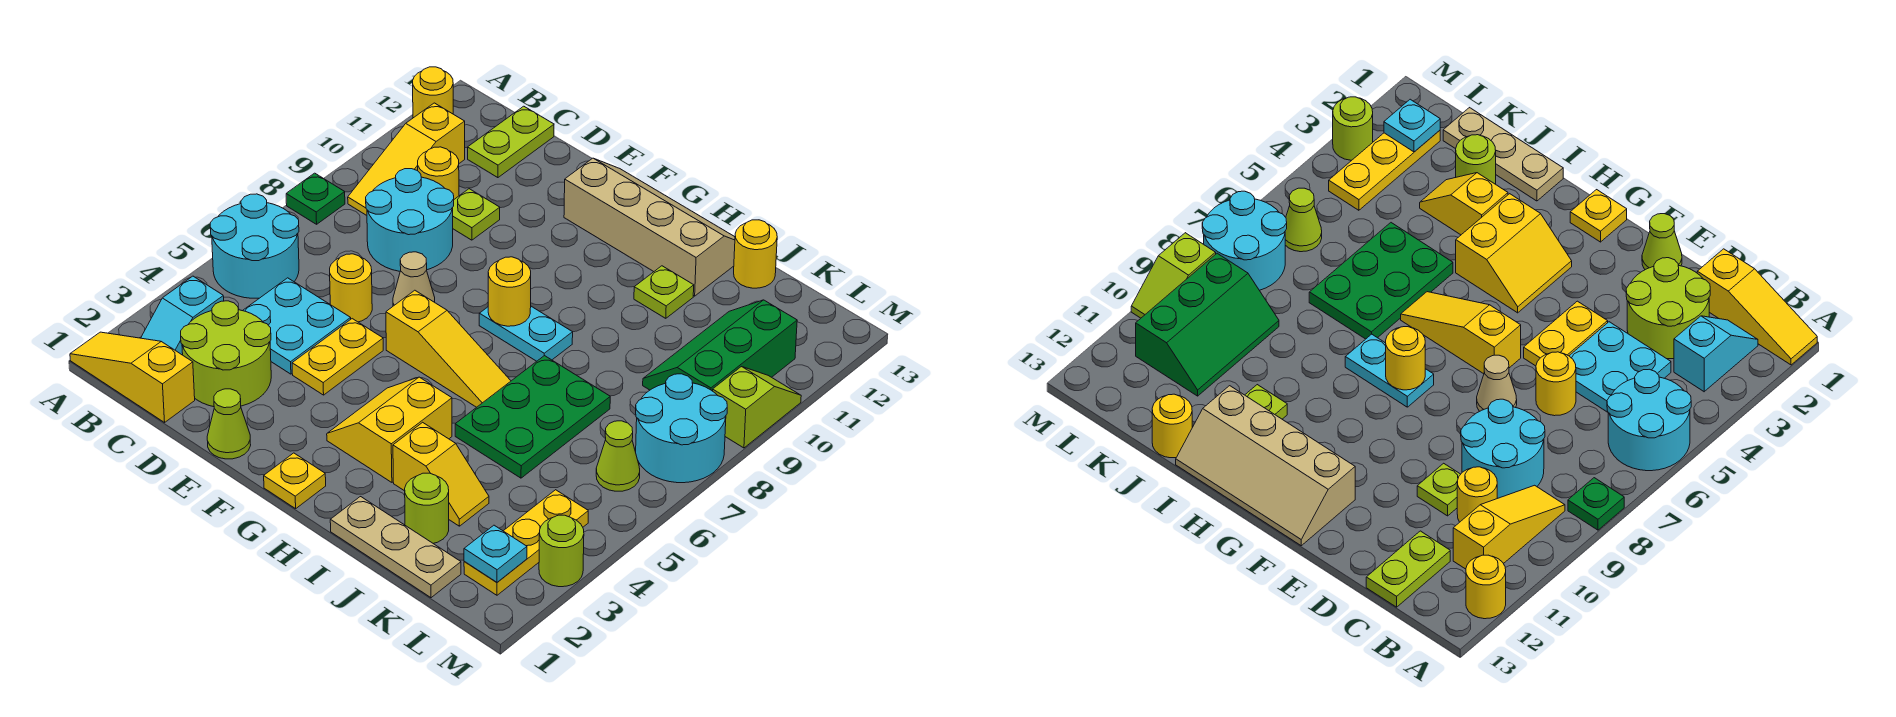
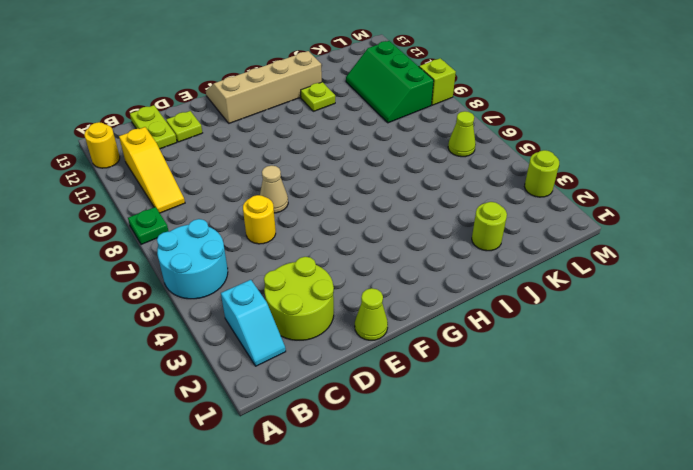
lime plate D12 level 1 -> lime plate D10 level 1
none -> yellow slope A1:C1 level 1 top C
none -> cyan plate C4:D5 level 1
none -> cyan round brick C8:D9 level 1
none -> yellow round brick C10 level 1

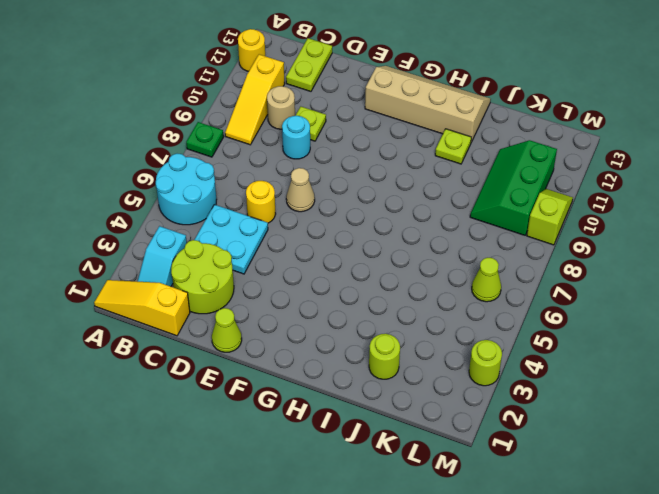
tan round brick C10 level 1 -> yellow round brick C10 level 1
cyan round brick D9 level 1 -> cyan round brick C8:D9 level 1
none -> yellow plate E4:E5 level 1
none -> yellow slope F6:H6 level 1 top F
none -> yellow plate G1 level 1
none -> yellow slope G3:H4 level 1 top H

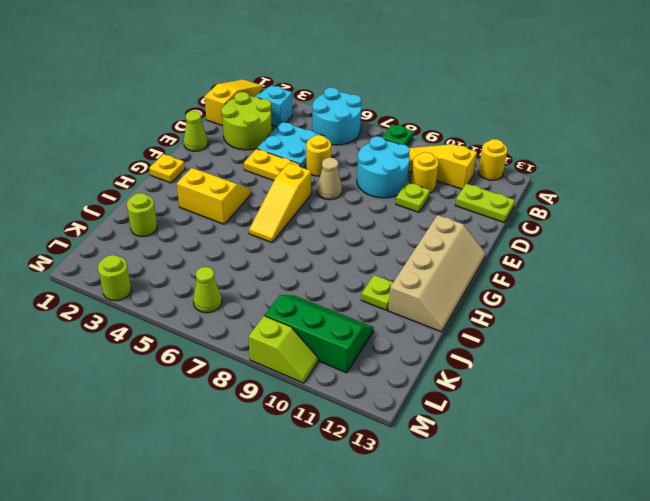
none -> cyan plate G8:H8 level 1
none -> tan plate I1:K1 level 1
none -> yellow slope I3:J3 level 1 top I
none -> green plate I5:J7 level 1

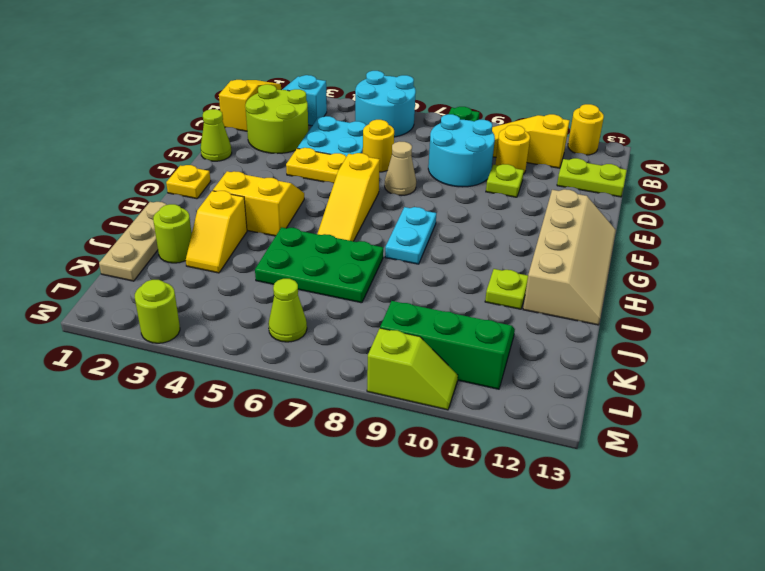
none -> yellow round brick J13 level 1
none -> yellow plate L2:L4 level 1
none -> cyan round brick L7:M8 level 1
none -> yellow round brick G8 level 2

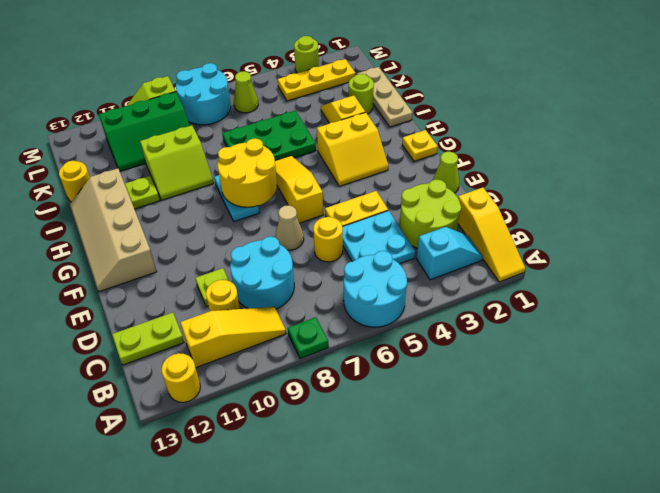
yellow round brick G7:H8 level 2 -> yellow round brick G8 level 2
lime slope I9:J10 level 1 top J -> none
none -> cyan plate L2 level 2

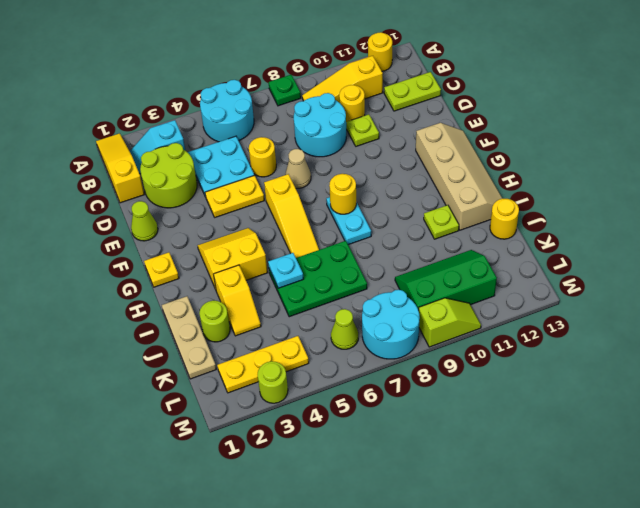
cyan plate I5 level 2 -> cyan plate L2 level 2

